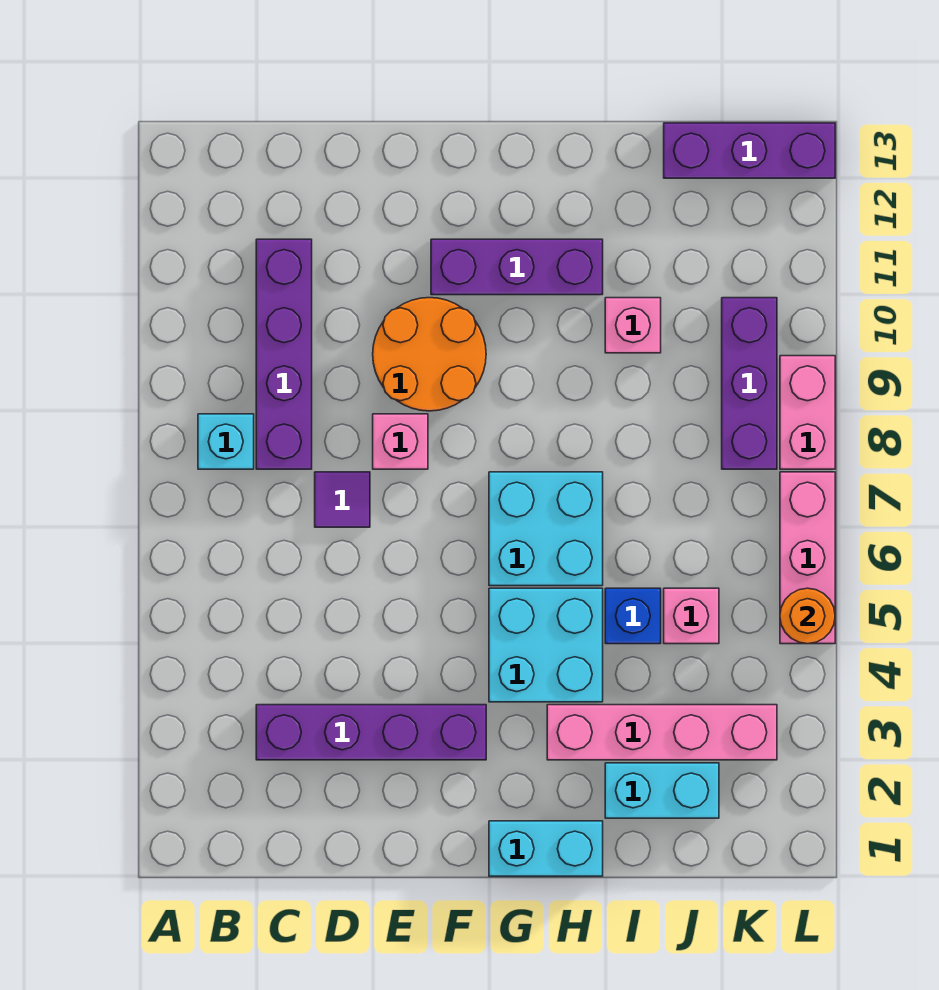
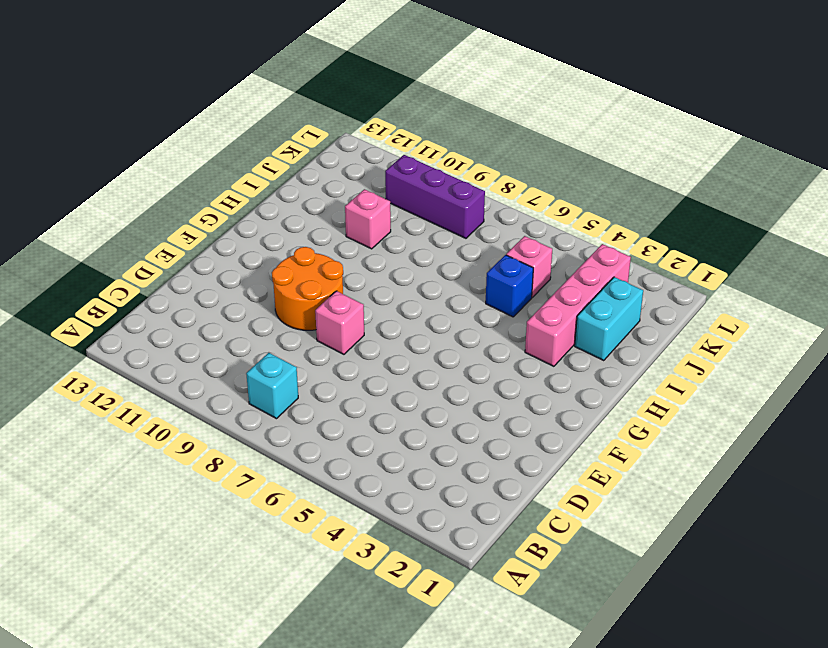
none -> purple brick C3:F3 level 1
none -> purple brick C8:C11 level 1
none -> purple tile D7 level 1

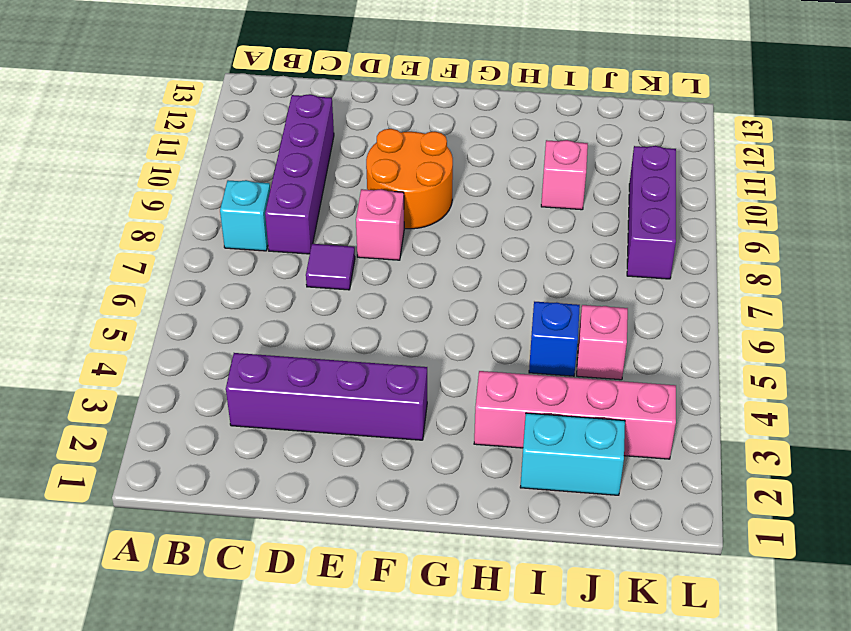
none -> purple brick F11:H11 level 1
none -> cyan brick G1:H1 level 1
none -> cyan brick G4:H5 level 1

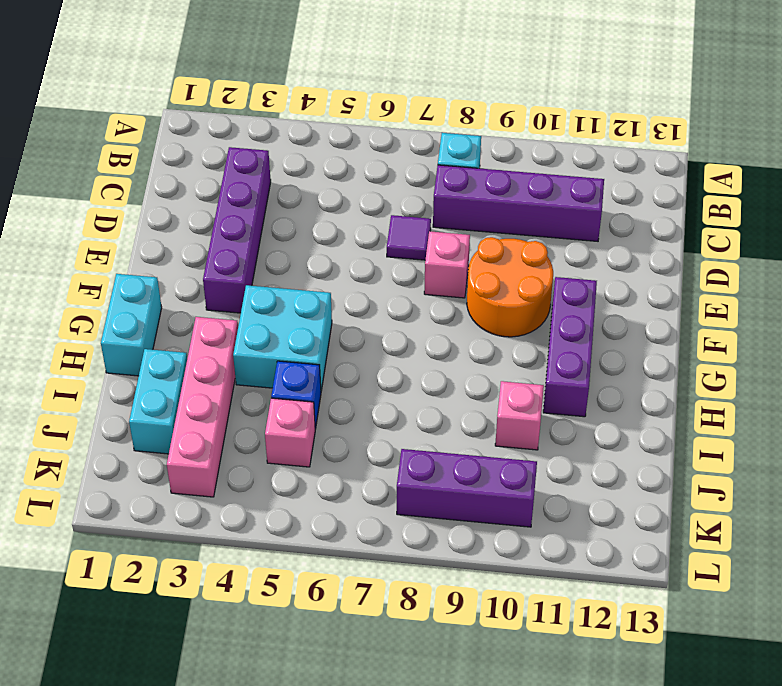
none -> cyan brick G6:H7 level 1
none -> purple brick J13:L13 level 1
none -> pink brick L5:L7 level 1

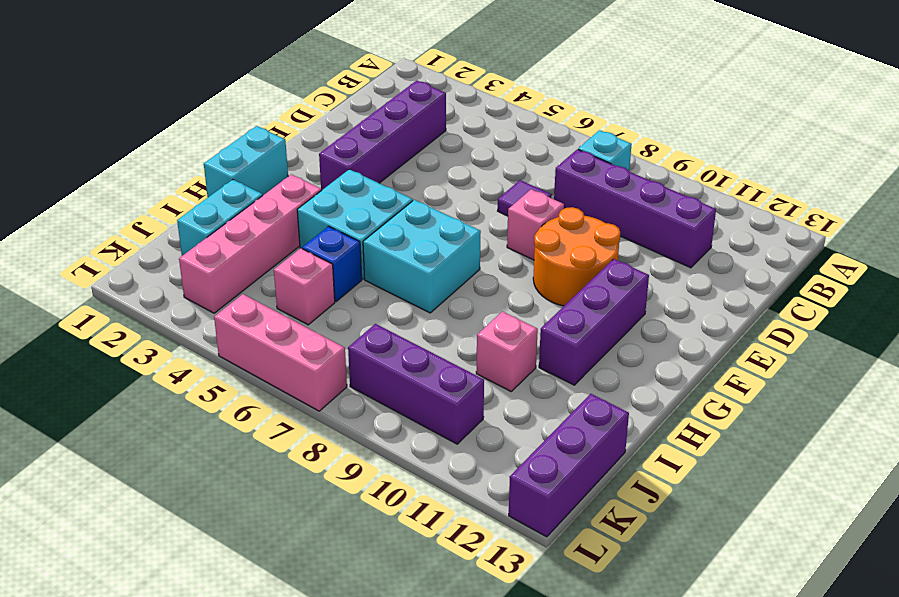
none -> pink brick L8:L9 level 1
none -> orange round brick L5 level 2

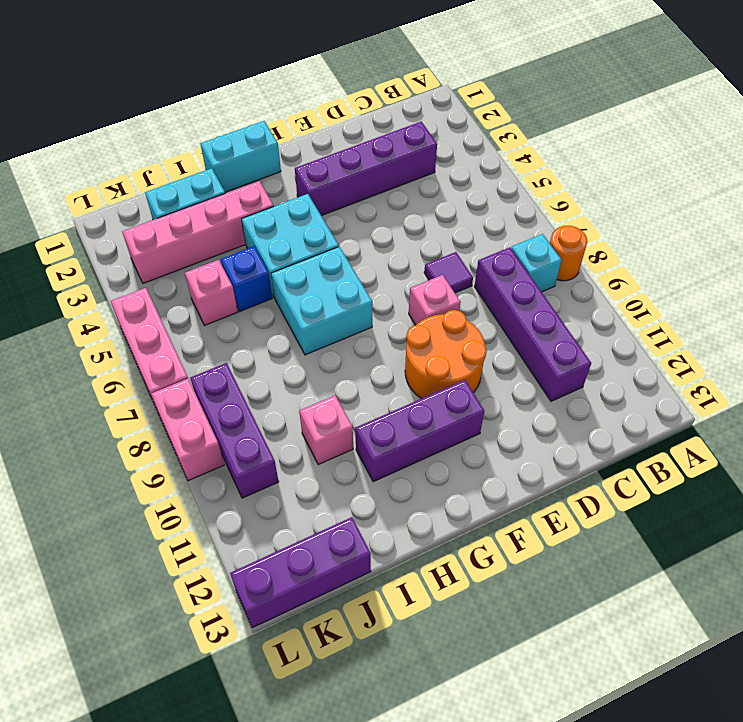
orange round brick A8 level 1 -> orange round brick L5 level 2

